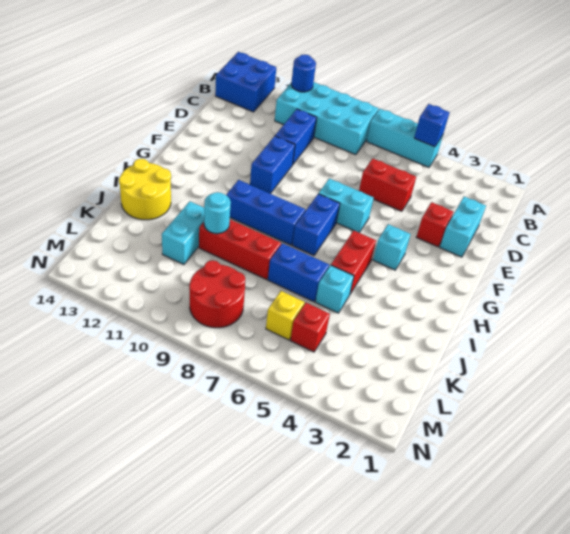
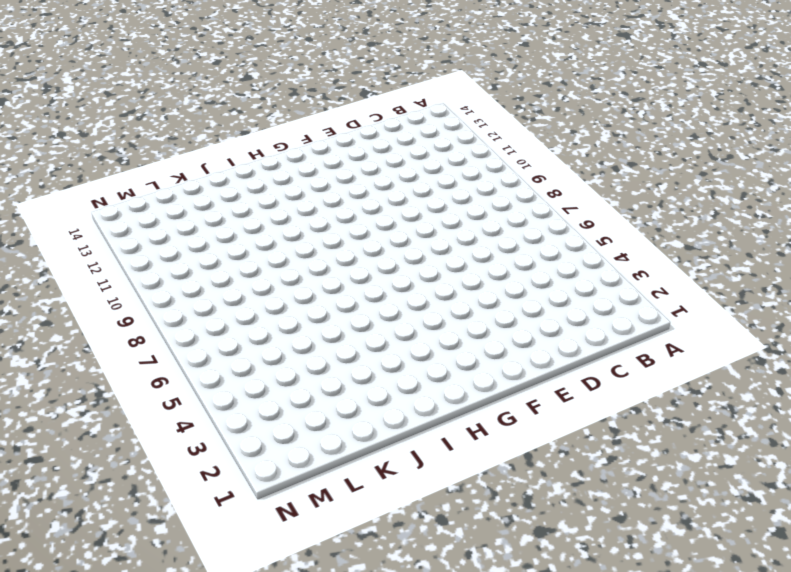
none -> cyan brick A5:A7 level 1
none -> cyan brick A8:B11 level 1
none -> blue brick A13:B14 level 1

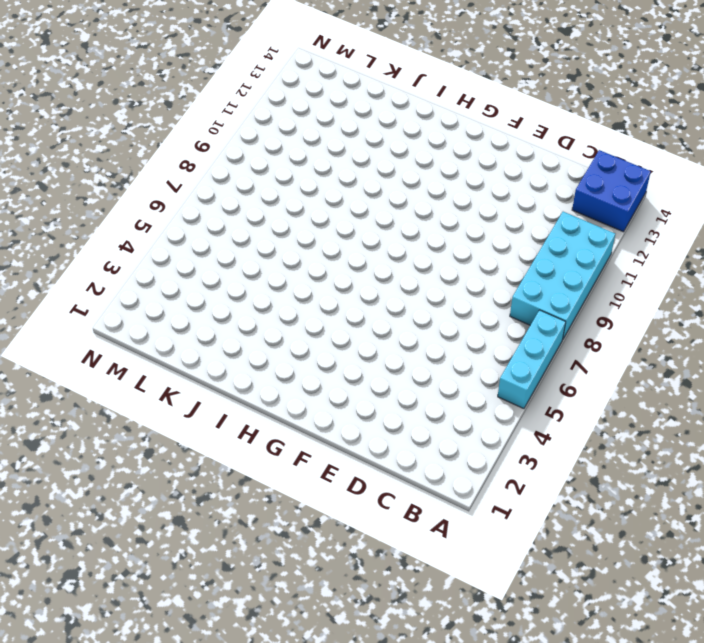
none -> blue brick C10:D10 level 1
none -> cyan brick D2:E2 level 1
none -> red brick D5:D6 level 1

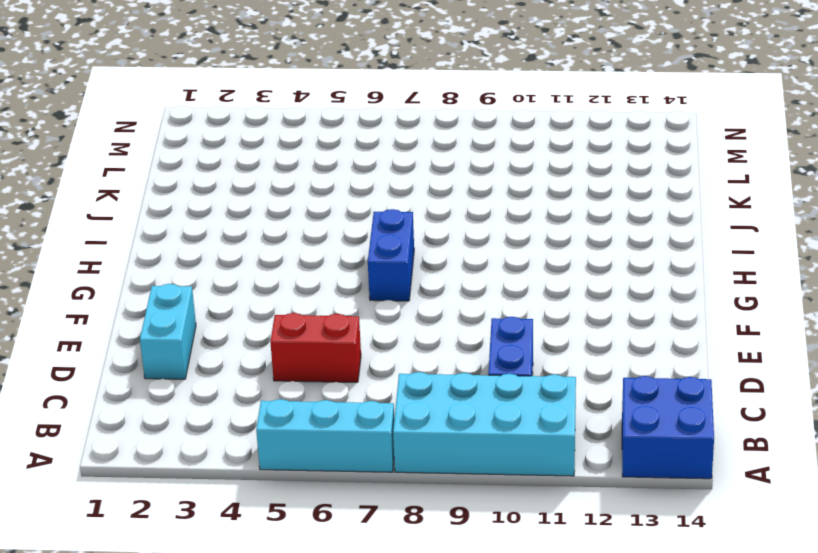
none -> red brick E3 level 1
none -> blue brick E10:F10 level 1
none -> cyan brick F6:F7 level 1

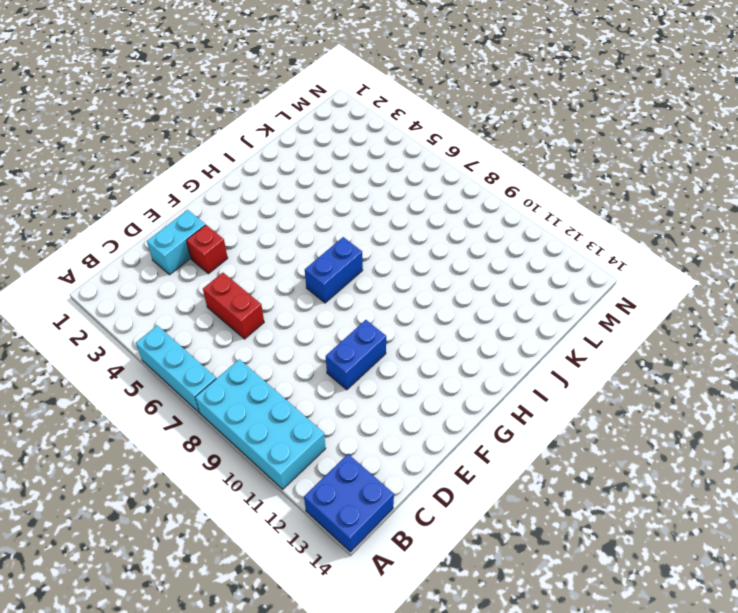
none -> blue brick C10:D10 level 1
none -> cyan brick F6:F7 level 1
none -> cyan brick G4 level 1

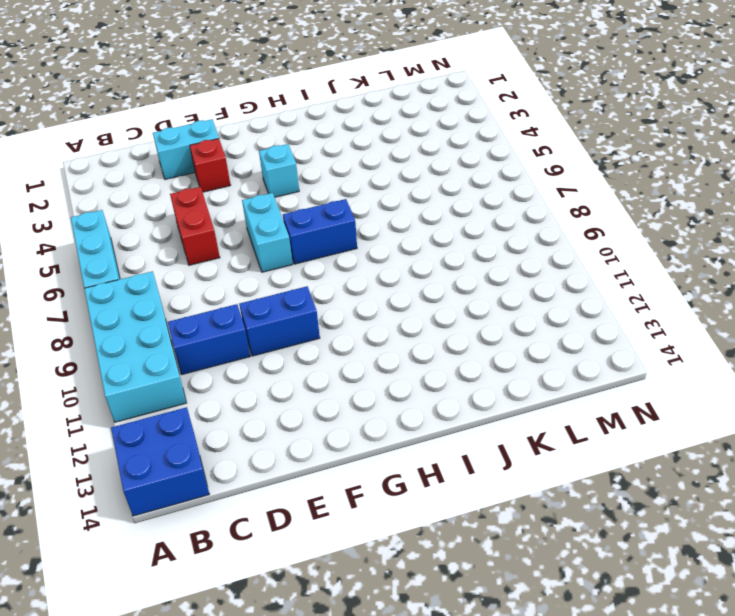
none -> red brick H5:I5 level 1
none -> blue brick H8:H10 level 1
none -> yellow round brick I13:J14 level 1

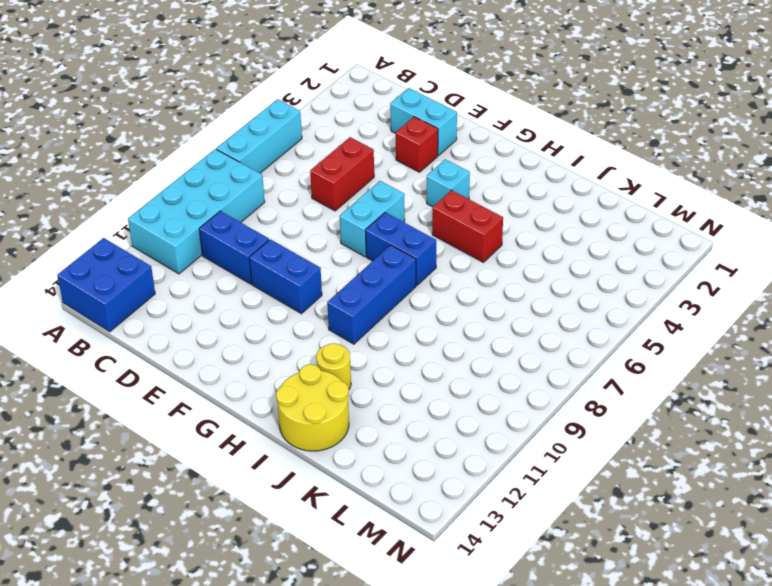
yellow round brick I12 level 1 -> none
none -> cyan brick J5 level 1
none -> blue brick J6:J7 level 1
none -> red brick J8:J10 level 1

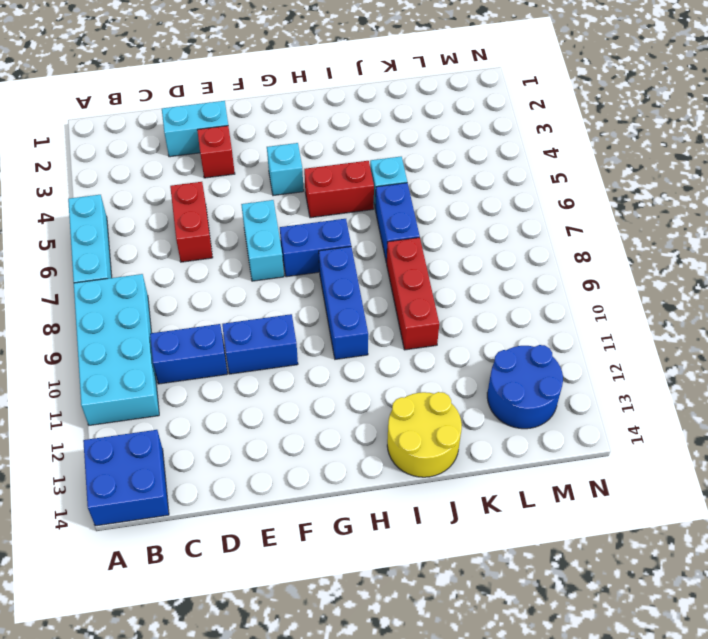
blue round brick L12:M13 level 1 -> none
none -> cyan brick J11:K11 level 1
none -> red brick L5 level 1
none -> yellow brick L6 level 1

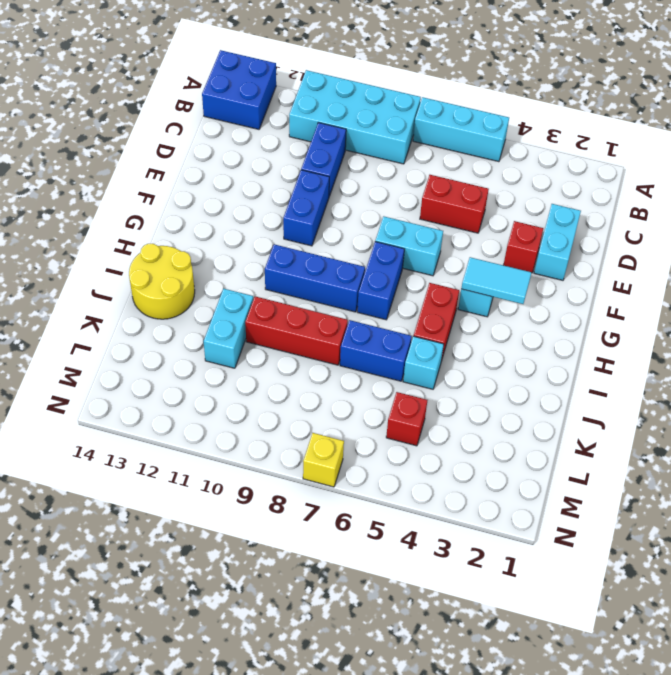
cyan tile G3:G4 level 2 -> none
yellow brick N7 level 1 -> yellow brick L6 level 1
none -> red round brick L8:M9 level 1
none -> blue brick A5 level 2
none -> blue round brick A11 level 2

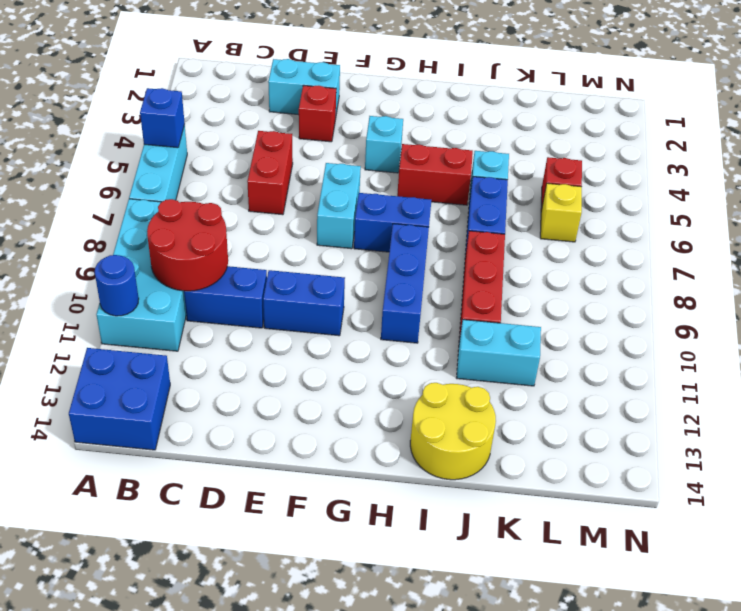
red round brick B9:C10 level 2 -> red round brick L8:M9 level 1
none -> cyan round brick J10 level 2

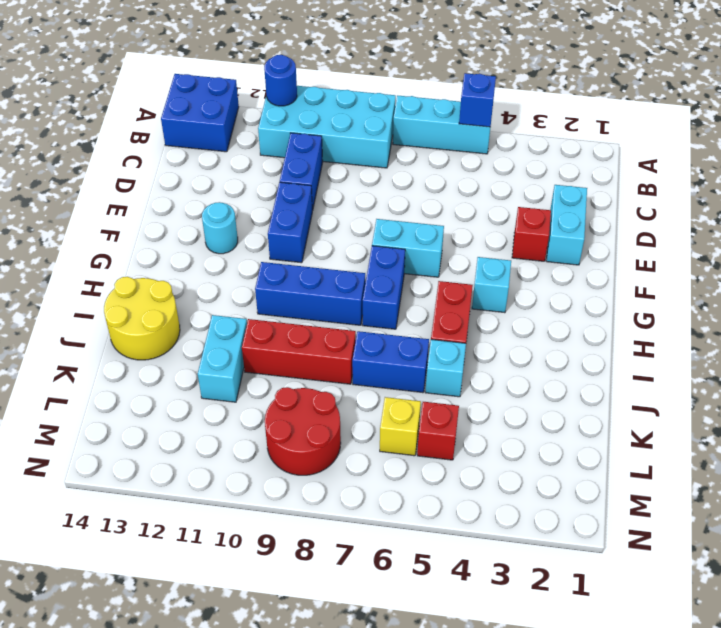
cyan round brick F12 level 1 -> cyan round brick J10 level 2
none -> red brick D5:D6 level 1

